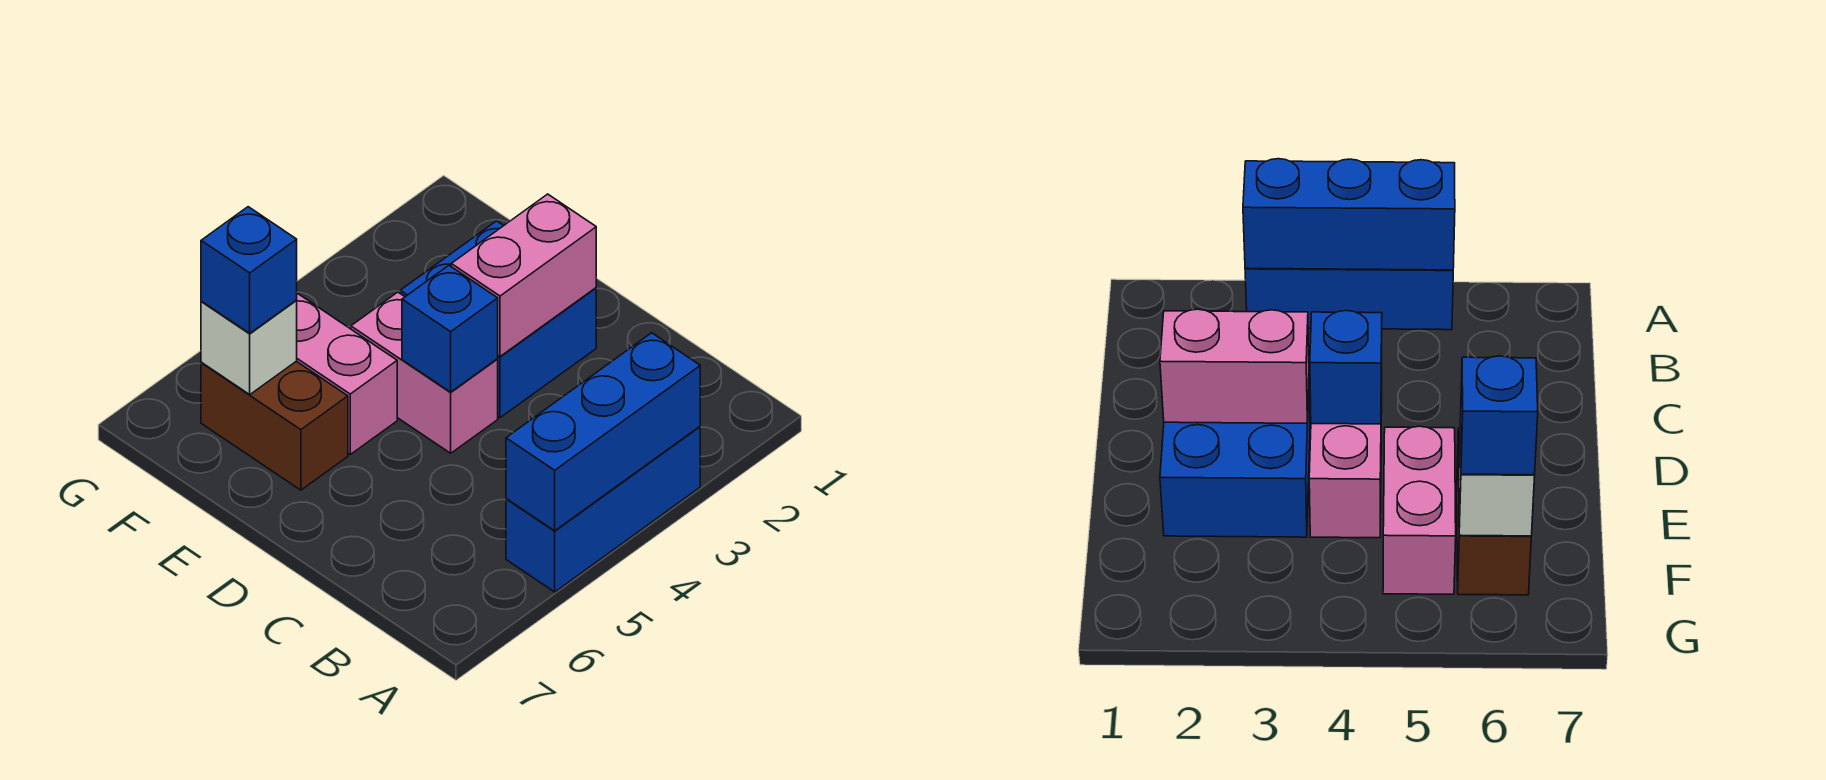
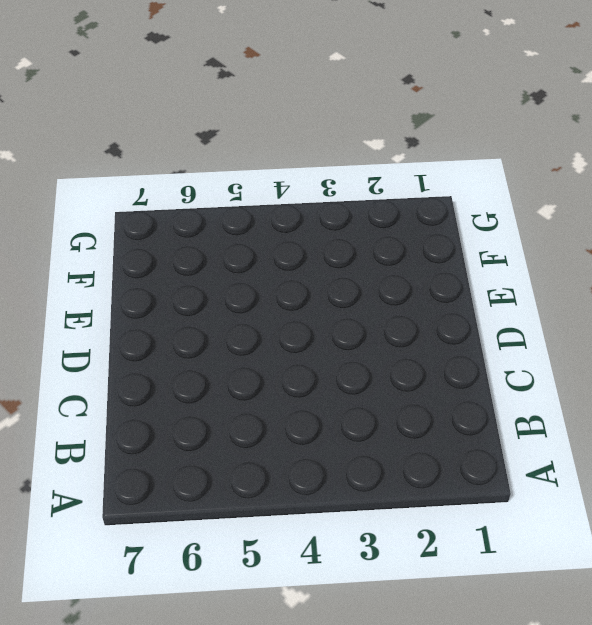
none -> blue brick A3:A5 level 1
none -> blue brick D2:E3 level 1

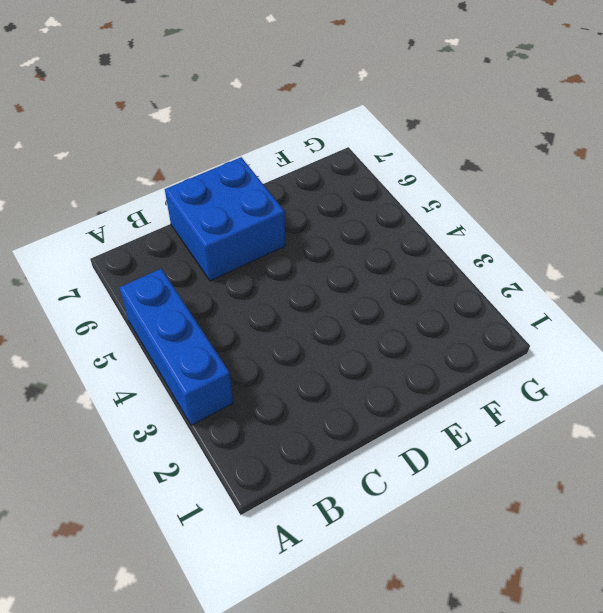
blue brick C6:D7 level 1 -> blue brick D2:E3 level 1
none -> pink brick D4:E4 level 1
none -> pink brick E5:F5 level 1

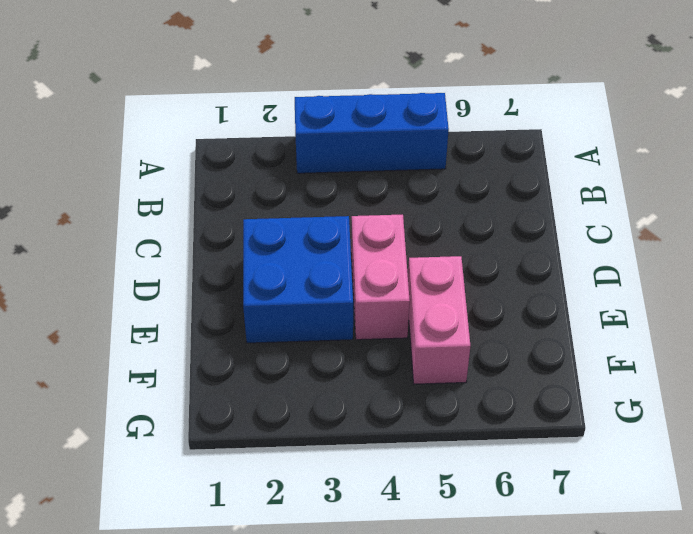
none -> brown brick E6:F6 level 1
none -> blue brick A3:A5 level 2

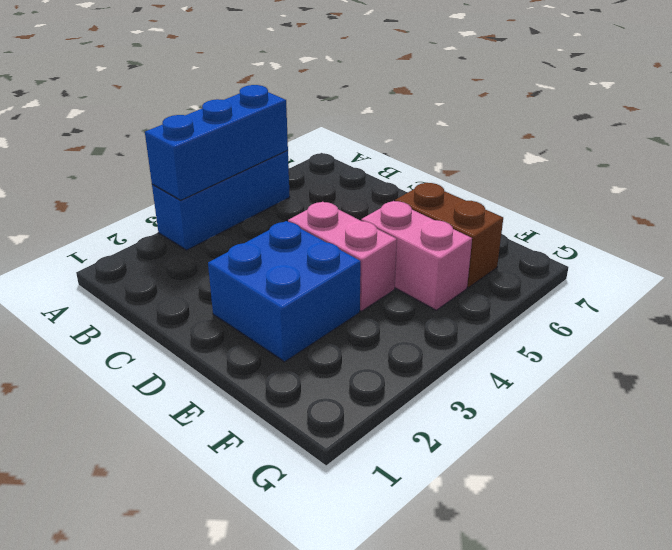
none -> pink brick D2:D3 level 2
none -> blue brick D4 level 2

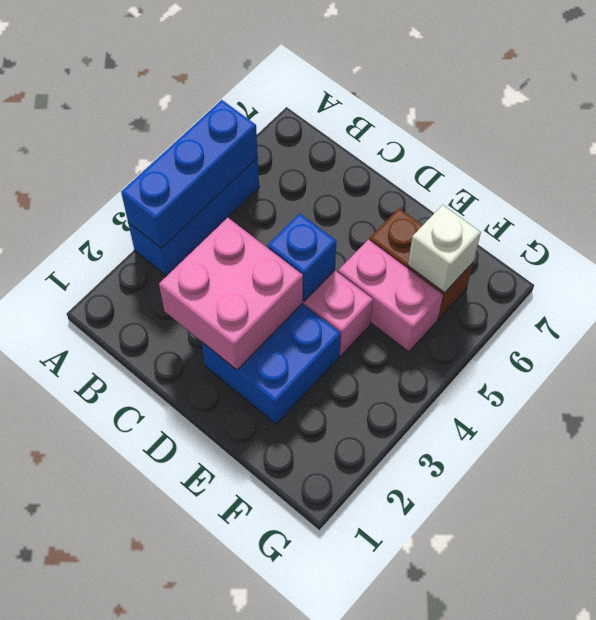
pink brick C2:D3 level 2 -> pink brick D2:D3 level 2
none -> blue brick F6 level 3

